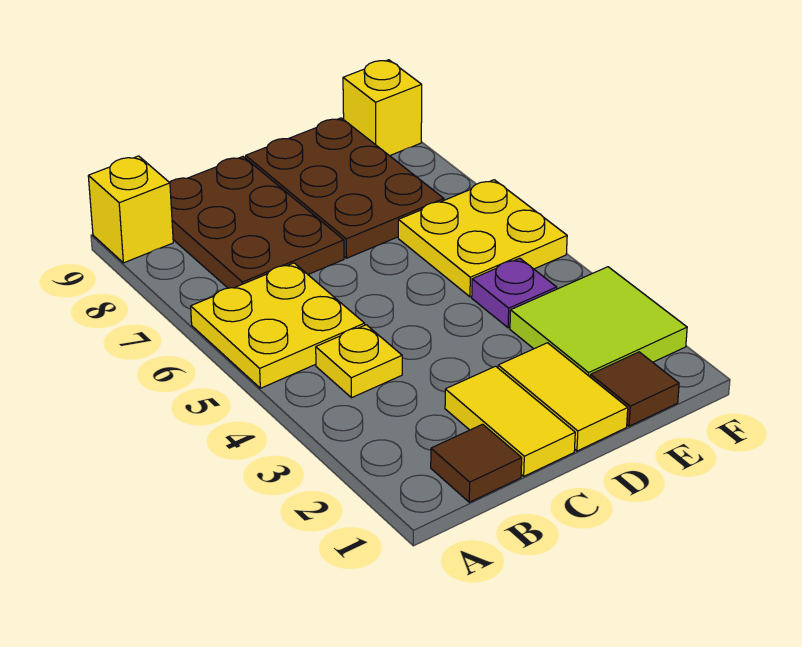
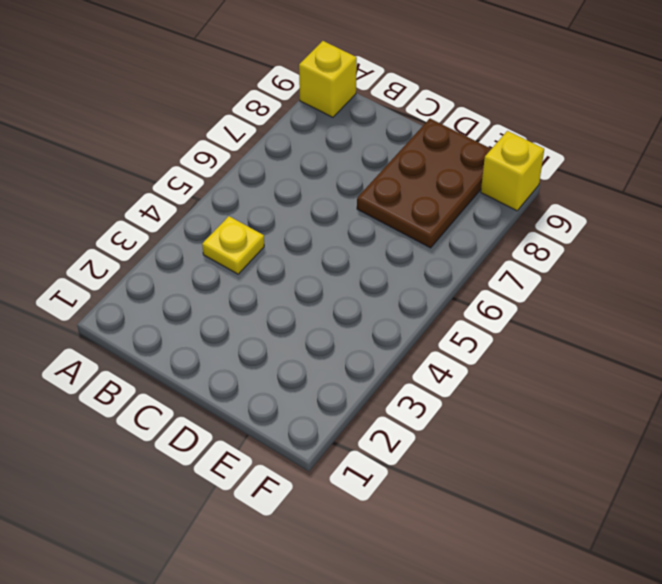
none -> yellow plate A5:B6 level 1
none -> brown tile B1 level 1
none -> brown plate B7:C9 level 1

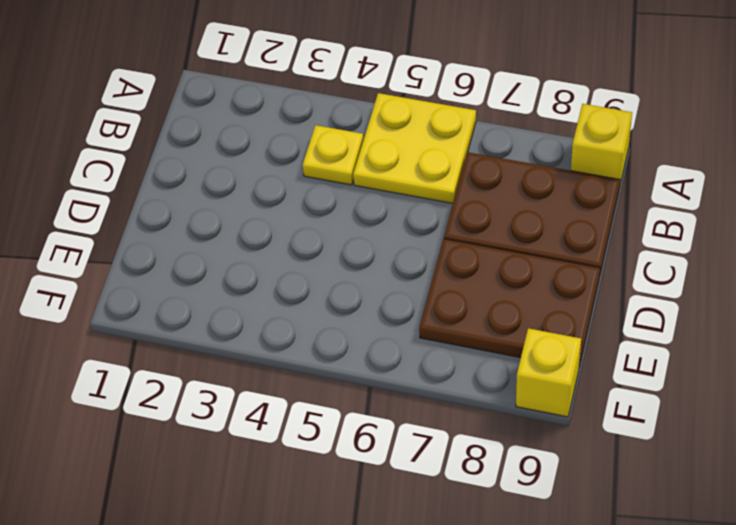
none -> brown tile B1 level 1
none -> yellow tile C1:C2 level 1
none -> yellow tile D1:D2 level 1

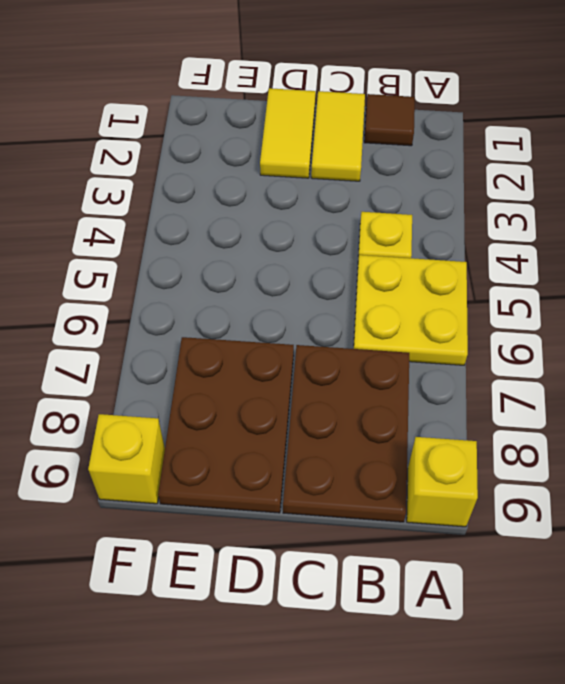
none -> brown tile E1 level 1
none -> lime tile E2:F3 level 1
none -> purple plate E4 level 1

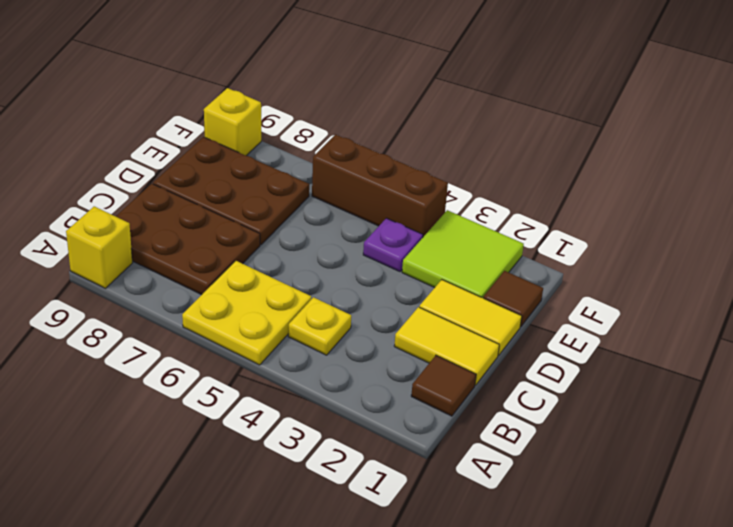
brown brick F4:F6 level 1 -> yellow plate E5:F6 level 1

